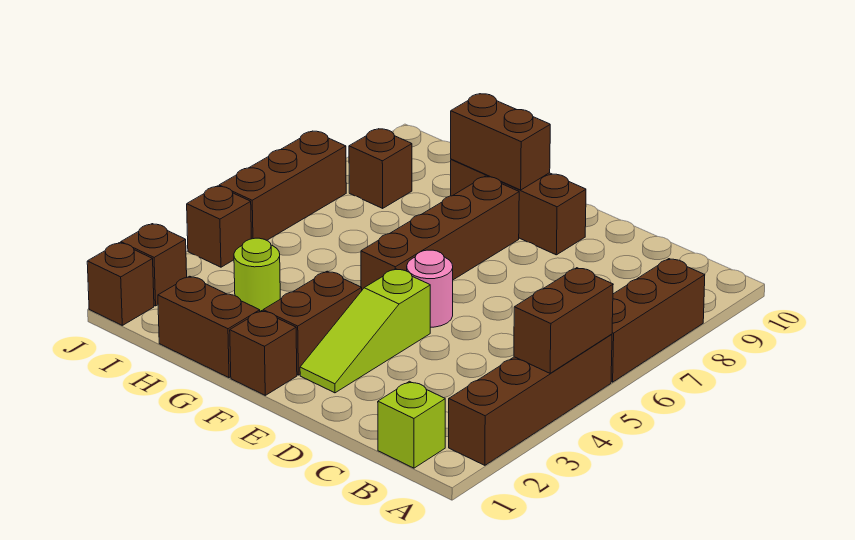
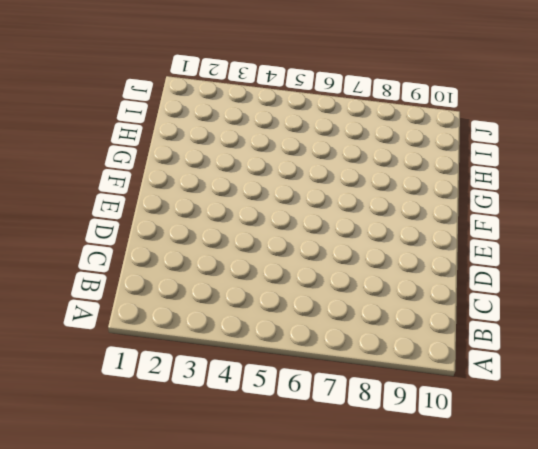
none -> brown brick A2:A5 level 1
none -> brown brick A6:A8 level 1
none -> lime brick B1 level 1

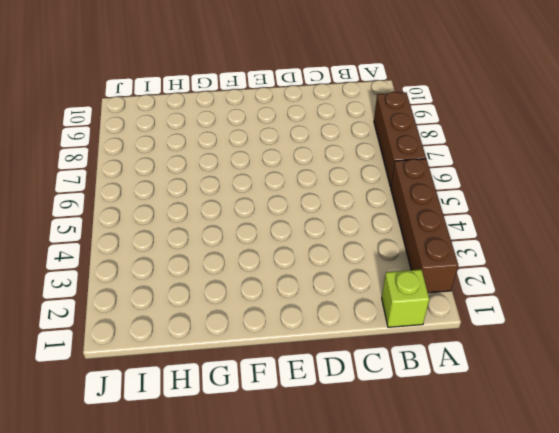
none -> lime slope E2:E4 level 1 top 4
none -> pink round brick E5 level 1
none -> brown brick E9:G9 level 1

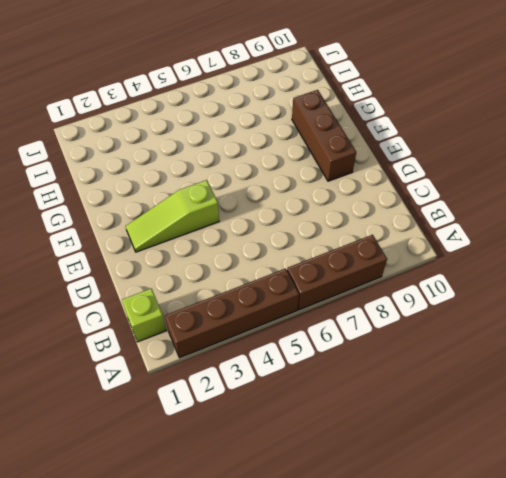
none -> pink round brick E5 level 1
none -> brown brick F1 level 1
none -> brown brick F2:F3 level 1

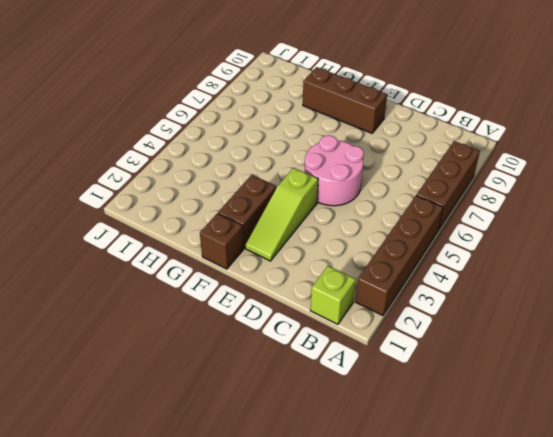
pink round brick D5:E6 level 1 -> pink round brick E5 level 1
none -> brown brick F5:F8 level 1
none -> brown brick G1:H1 level 1
none -> lime round brick H3 level 1

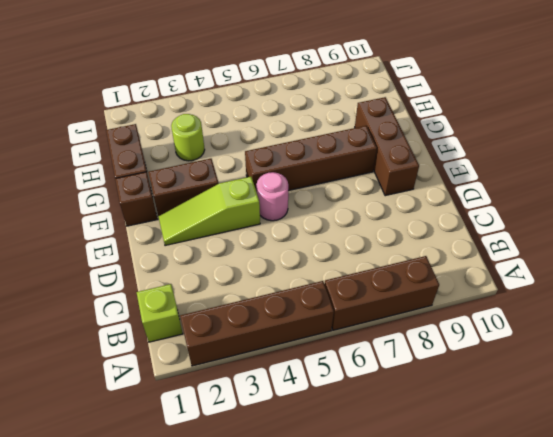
none -> brown brick I8 level 1
none -> brown brick J1 level 1
none -> brown brick J2 level 1

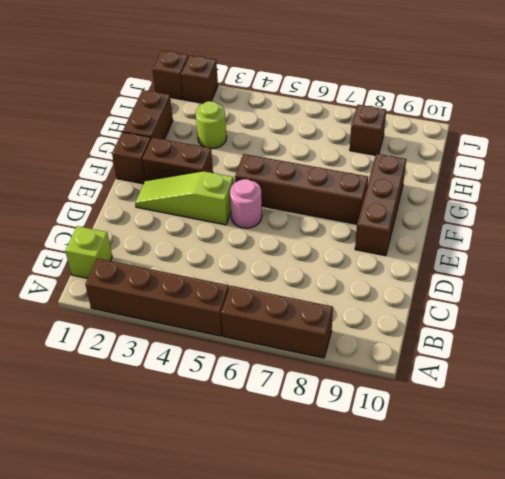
none -> brown brick J4 level 1
none -> brown brick J5:J7 level 1
none -> brown brick A4:A5 level 2

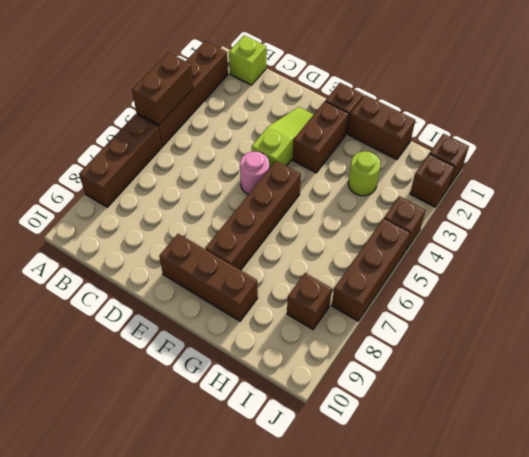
none -> brown brick F9:G9 level 2

